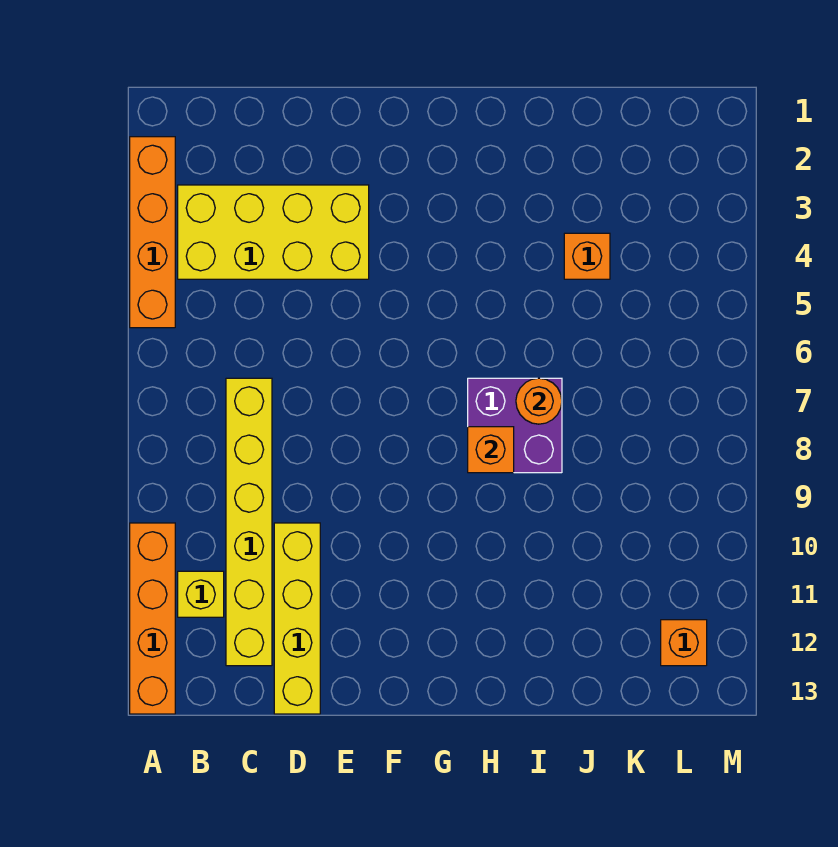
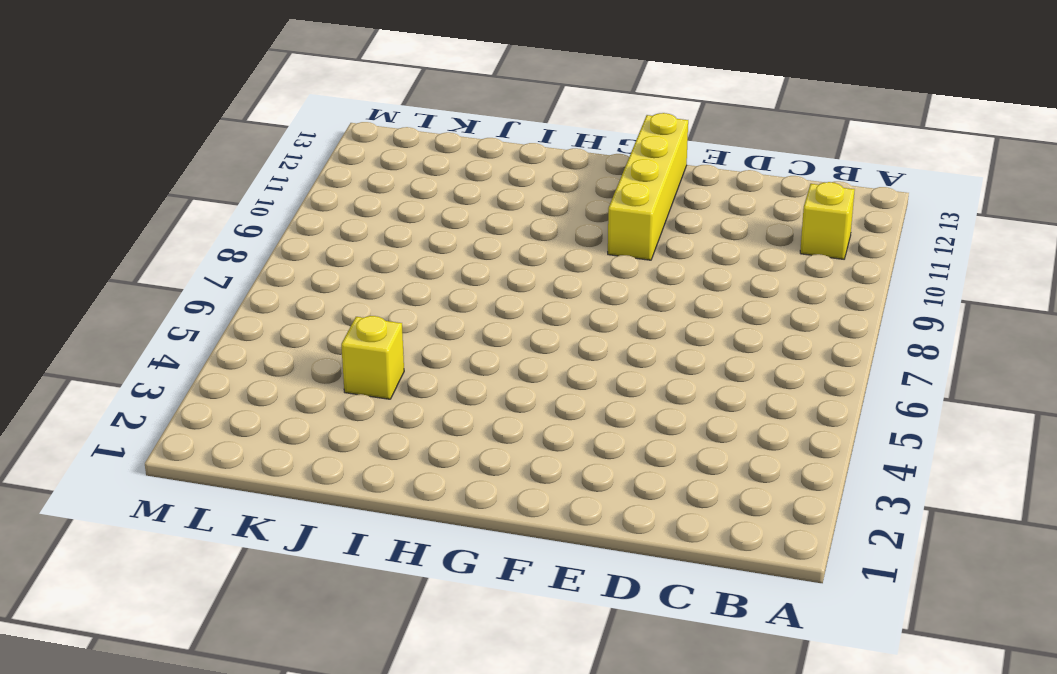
yellow brick F10:F13 level 1 -> yellow brick D10:D13 level 1
yellow brick J4 level 1 -> orange brick J4 level 1
none -> orange brick A2:A5 level 1
none -> orange brick A10:A13 level 1

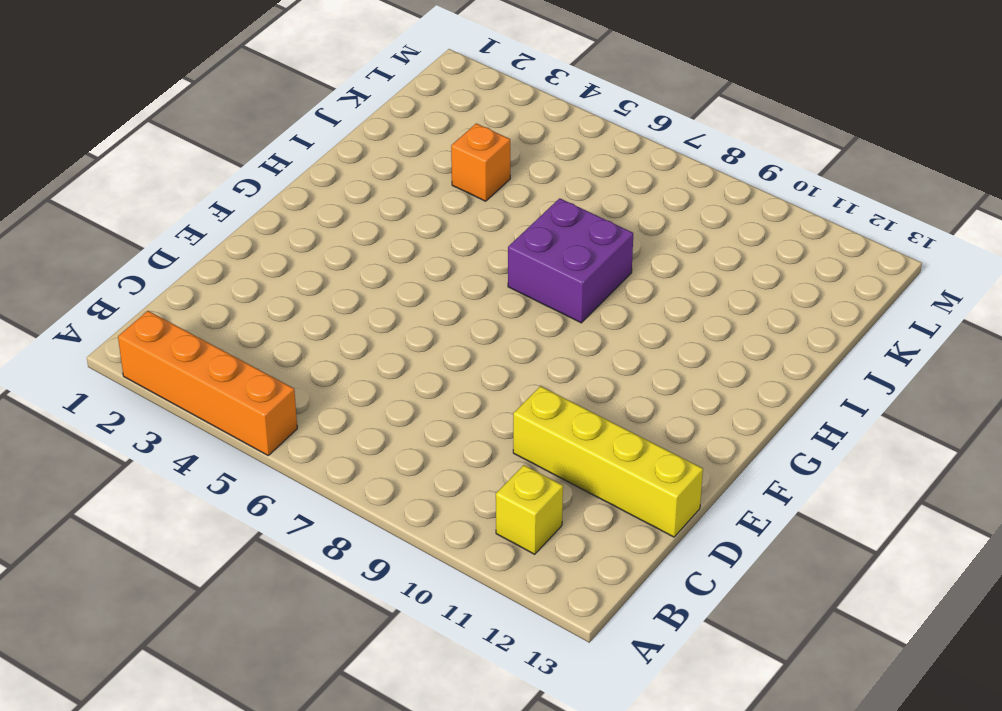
none -> orange brick A10:A13 level 1
none -> yellow brick B3:E4 level 1

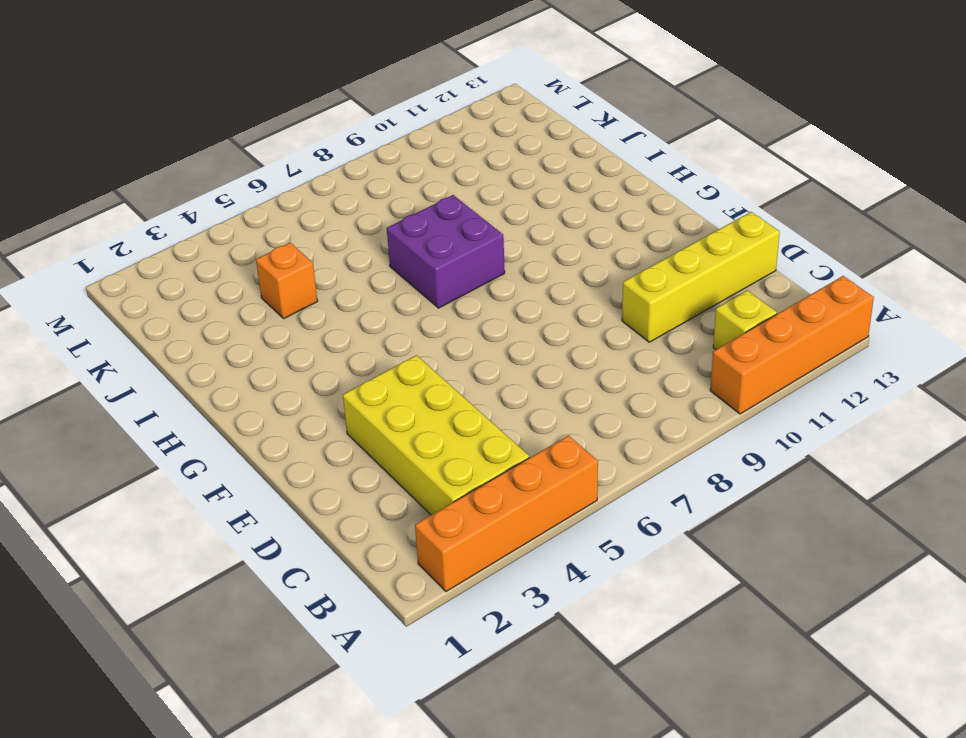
none -> yellow brick C7:C12 level 1
none -> orange brick L12 level 1

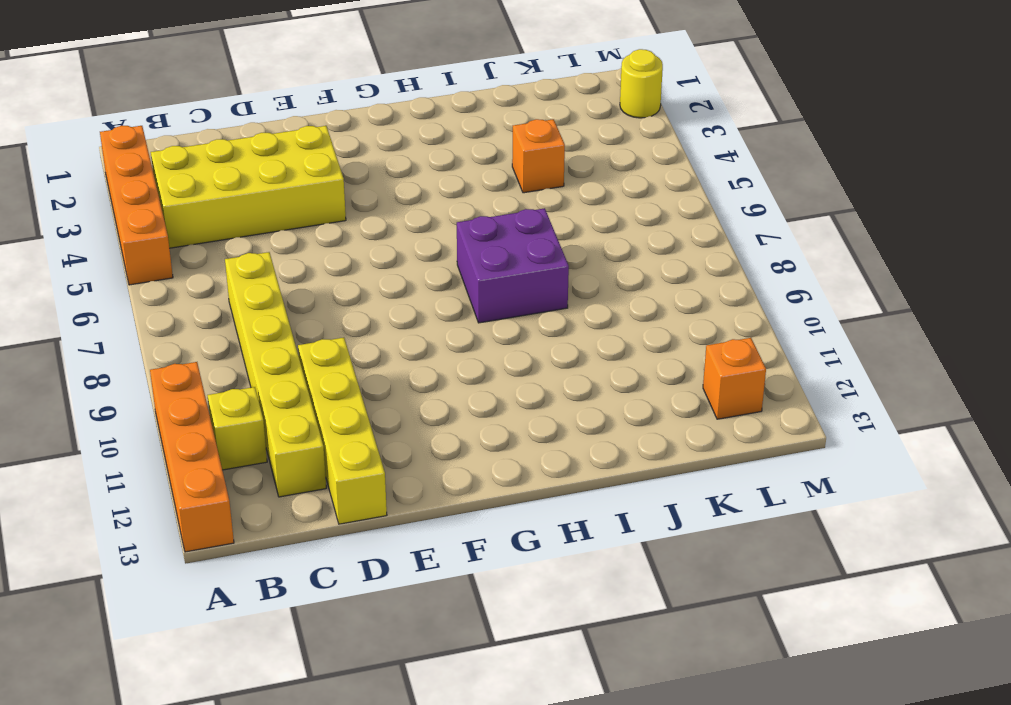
yellow round brick M2 level 1 -> none
none -> orange brick H8 level 2
none -> orange round brick I7 level 2

